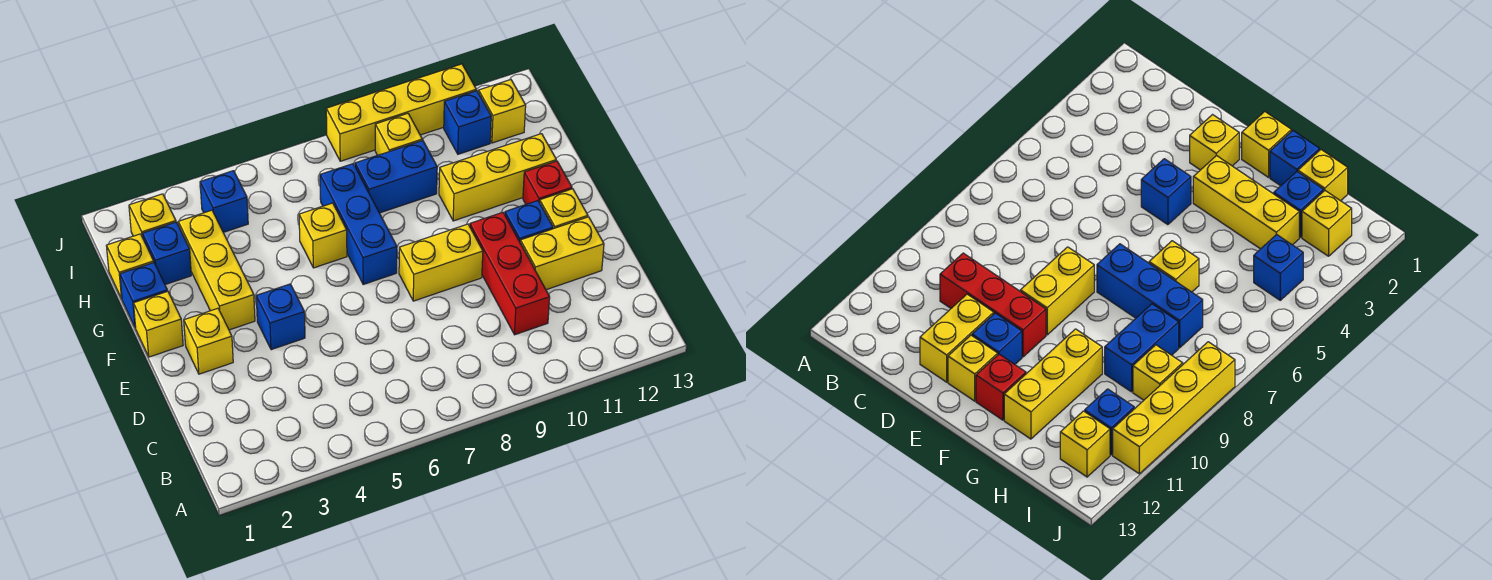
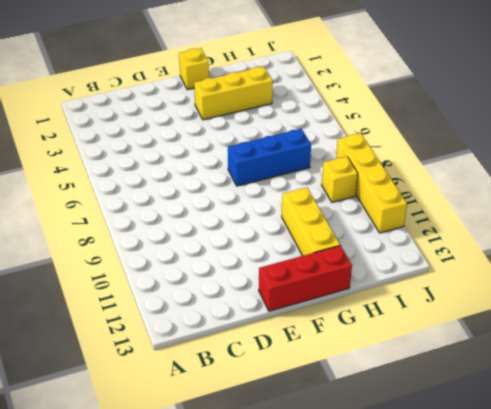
red brick E13:G13 level 1 -> red brick C10:E10 level 1
none -> yellow brick D11:D12 level 1
none -> yellow brick E2 level 1
none -> blue brick E4 level 1

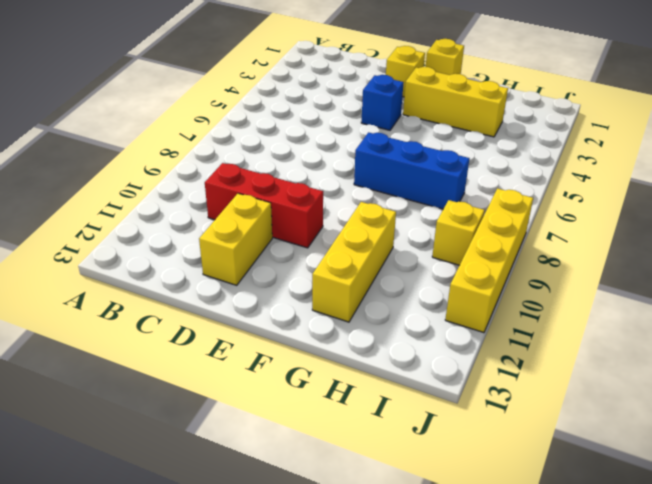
none -> yellow brick E8:E9 level 1
none -> blue brick E11 level 1
none -> yellow brick E12 level 1

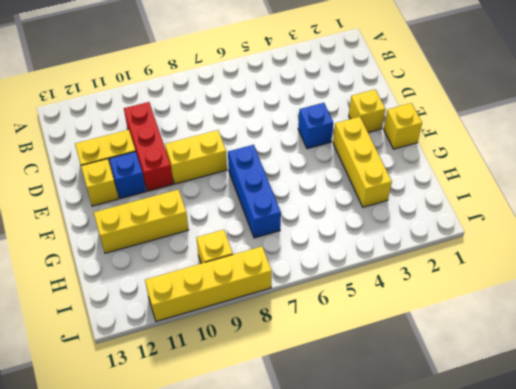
none -> red brick F12 level 1
none -> blue brick G1 level 1
none -> yellow brick G6 level 1

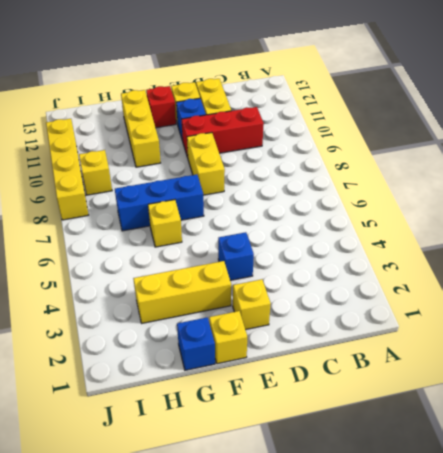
none -> yellow brick H1 level 1
none -> blue brick H2 level 1
none -> blue brick H8:H9 level 1

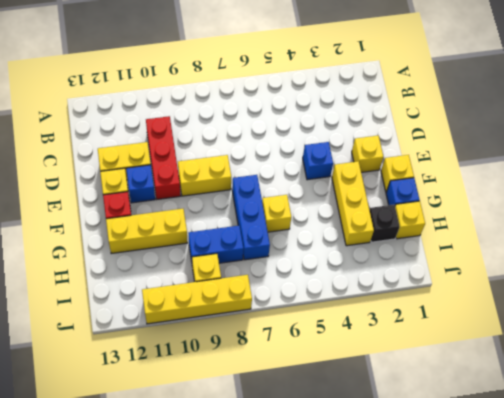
black brick H2 level 1 -> blue brick H2 level 1
none -> yellow brick I2 level 1
none -> blue brick I4 level 1
none -> blue brick I11 level 1

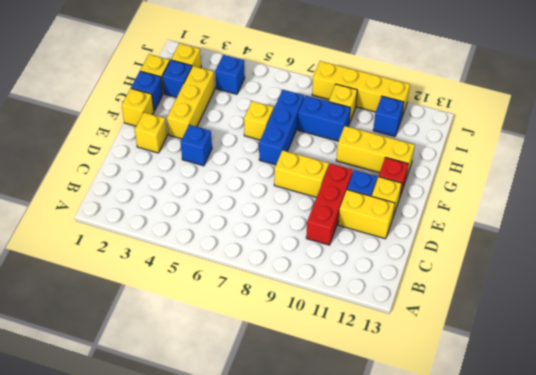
none -> yellow brick I12 level 1

